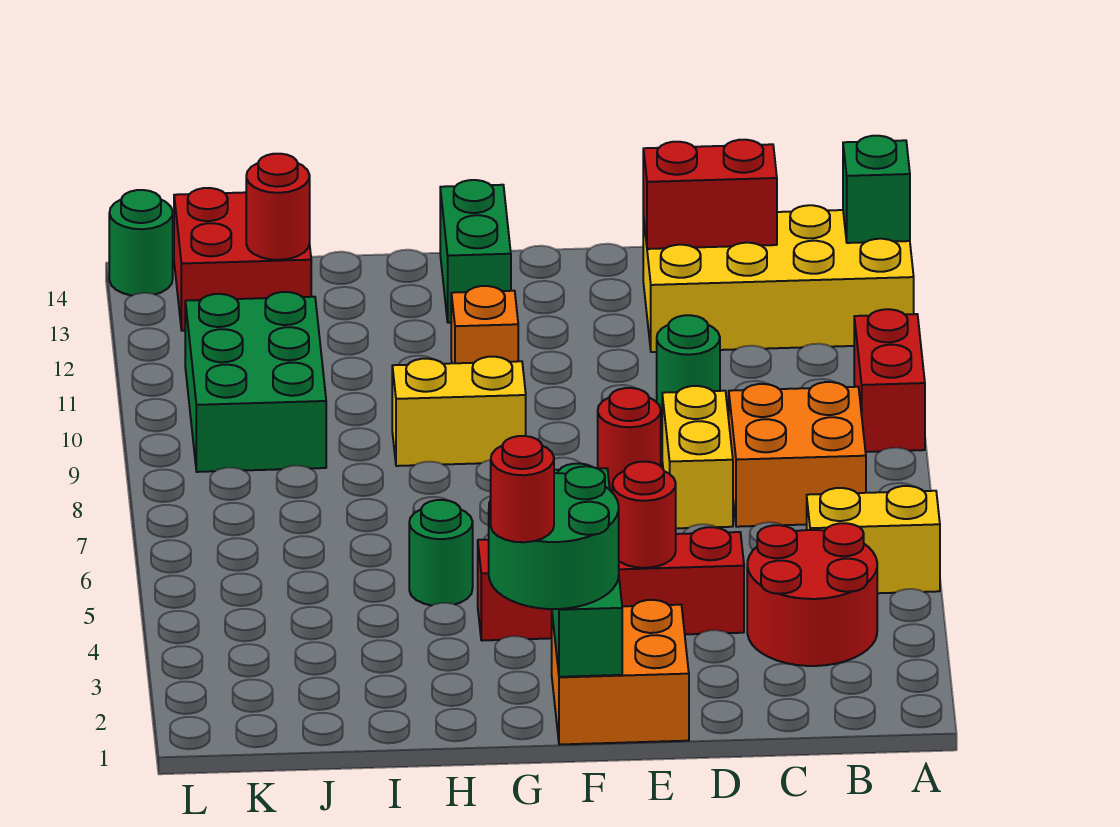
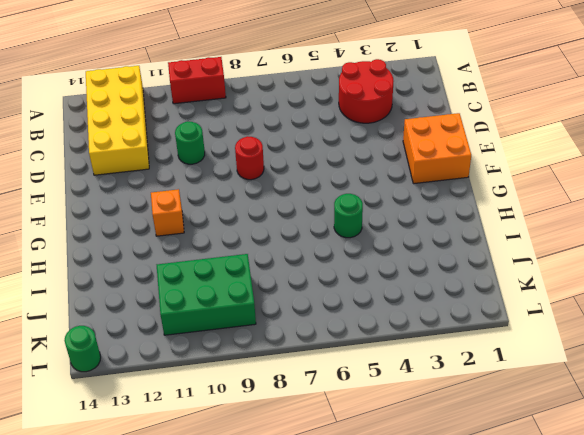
none -> yellow brick A5:B5 level 1
none -> orange brick B7:C8 level 1
none -> red brick D4:G4 level 1

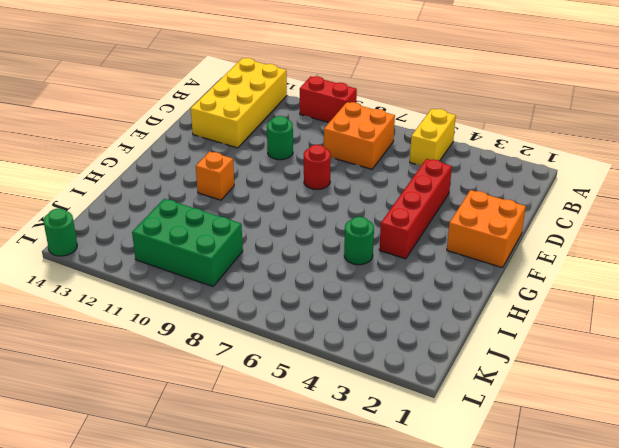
none -> red round brick B3:C4 level 1
none -> yellow brick D7:D8 level 1
none -> yellow brick G9:H9 level 1

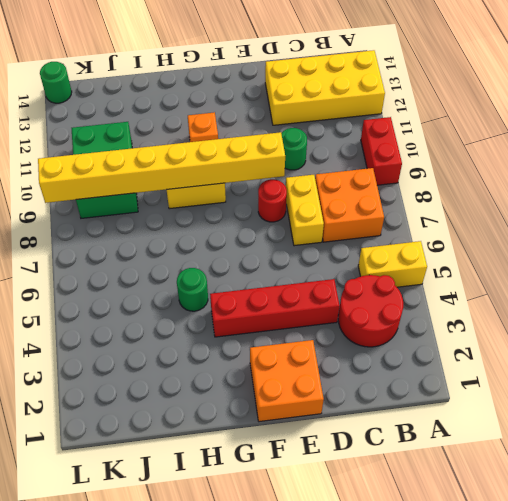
yellow brick E9:L9 level 2 -> none
none -> green brick G13:G14 level 1
none -> red brick J13:K14 level 1
none -> green brick A13 level 2

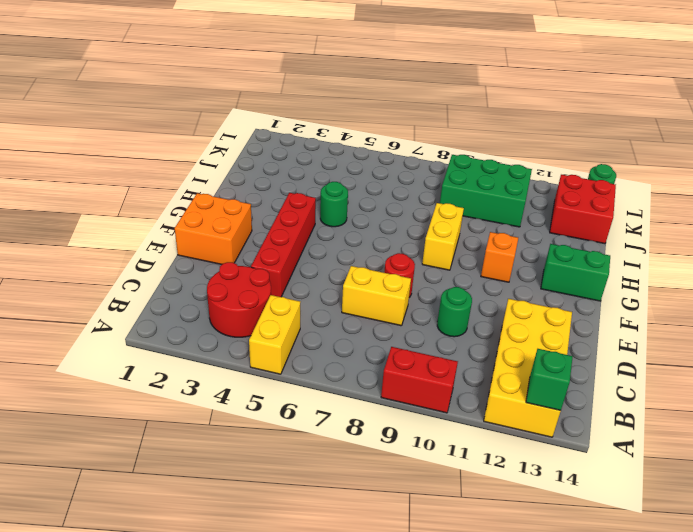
none -> orange brick B7:C8 level 1
none -> red brick C13:D13 level 2
none -> red round brick E4 level 2

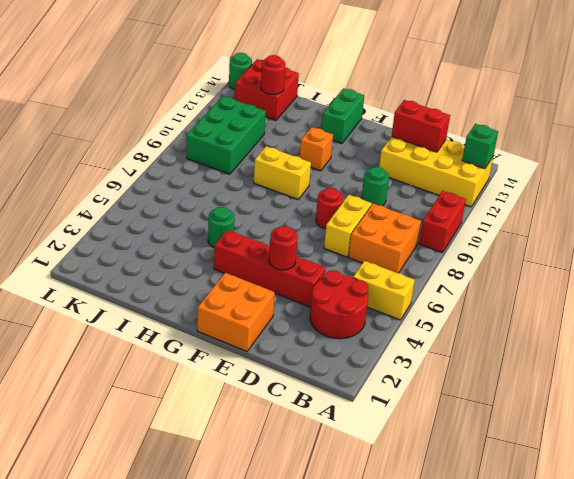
none -> green brick F1:F4 level 2
none -> green round brick F1:G2 level 3
none -> red round brick G1 level 4

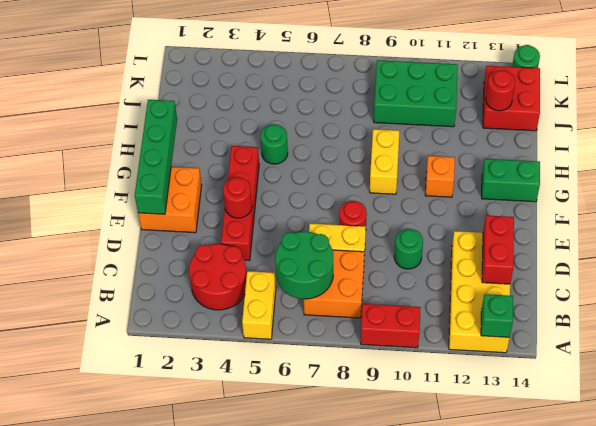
green round brick B6:C7 level 2 -> green round brick F1:G2 level 3
green brick E1:H1 level 2 -> green brick F1:F4 level 2
none -> red round brick G1 level 4

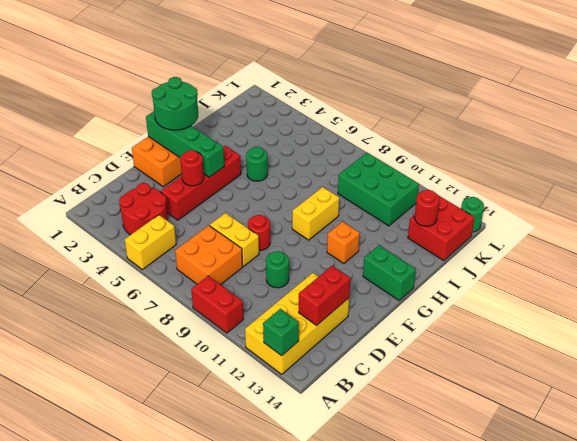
none -> red round brick G1 level 4

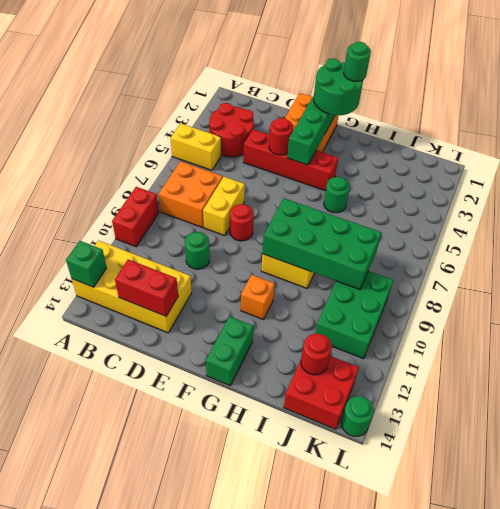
green round brick G1 level 4 -> red round brick G1 level 4
green brick G8:J9 level 2 -> none

